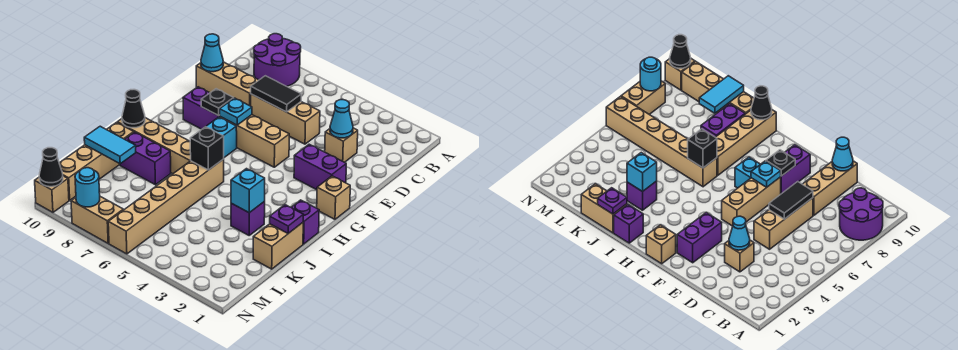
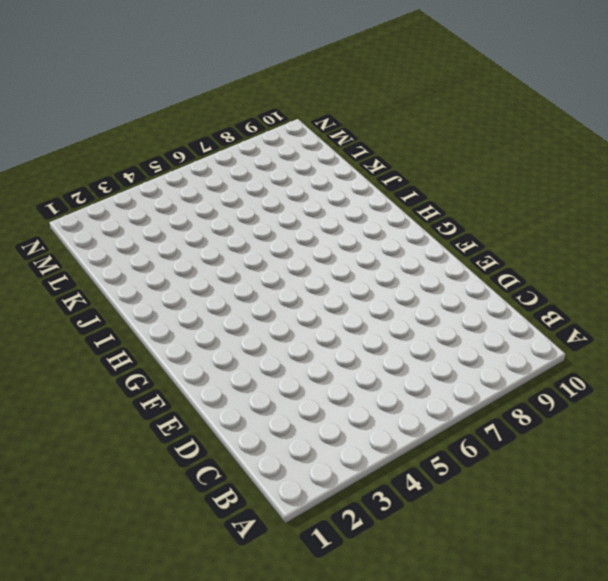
none -> purple round brick A8:B9 level 1
none -> tan brick D3 level 1
none -> tan brick D5:D7 level 1
none -> tan brick D8:D10 level 1

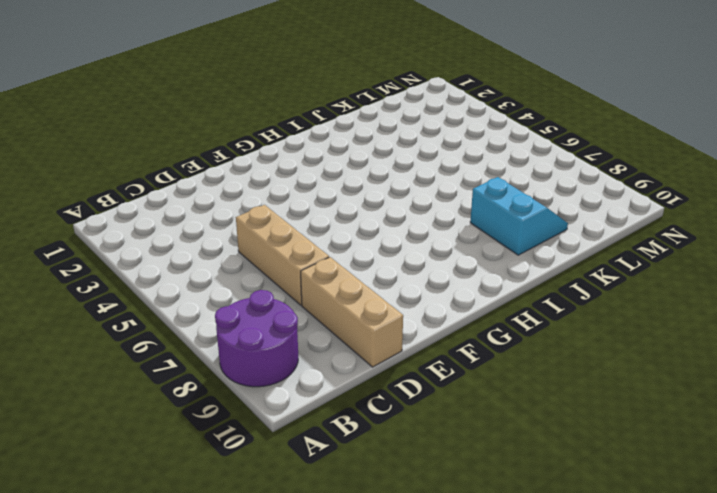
cyan slope J8:K9 level 1 top J -> purple brick J8:J9 level 1
none -> tan brick D3 level 1
none -> purple brick F2:F3 level 1
none -> tan brick F5:F7 level 1
none -> purple brick F8:F9 level 1

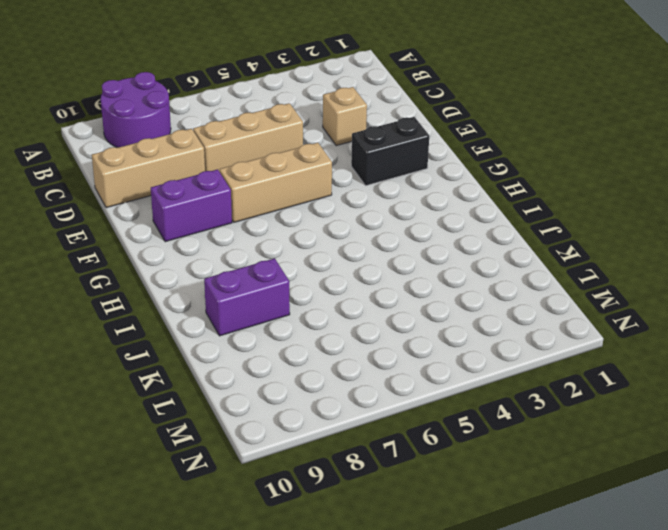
black brick F2:F3 level 1 -> purple brick F2:F3 level 1
none -> tan brick G1 level 1
none -> cyan brick G7 level 1
none -> purple brick I1 level 1
none -> tan brick I6:N6 level 1

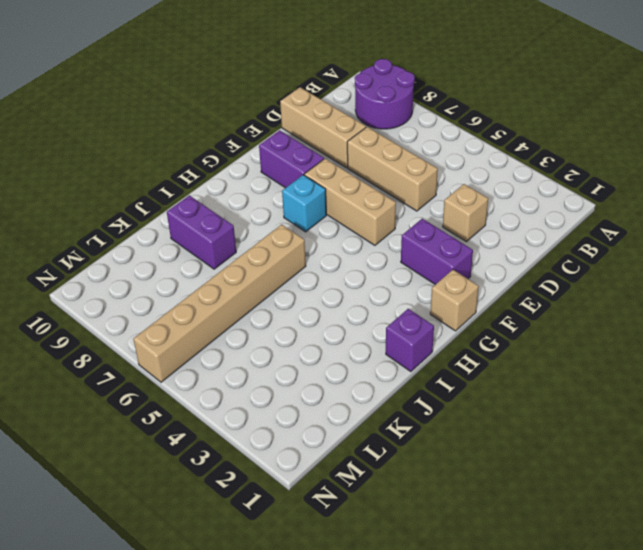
none -> tan brick I7:I10 level 1
none -> tan brick J1:K1 level 1
none -> purple brick J3 level 1
none -> tan brick J10:M10 level 1

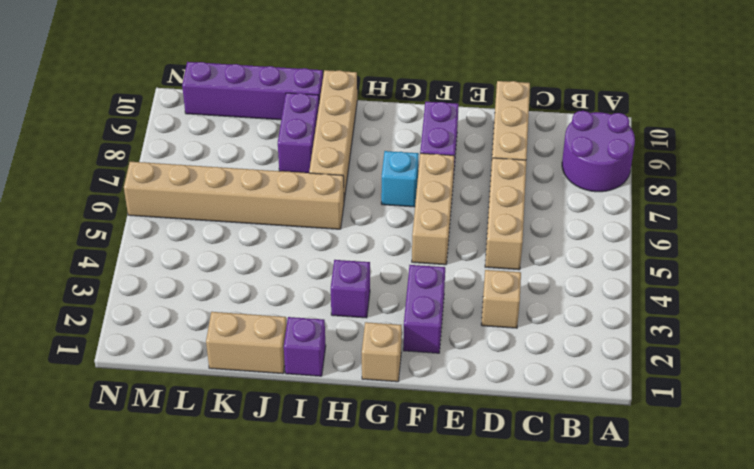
purple brick H3 level 1 -> purple brick J3 level 1
purple brick J10:M10 level 1 -> tan brick J10:M10 level 1
none -> tan brick N7:N8 level 1
none -> tan brick N10 level 1
none -> cyan cone D3 level 2
none -> black tile D6:D7 level 2

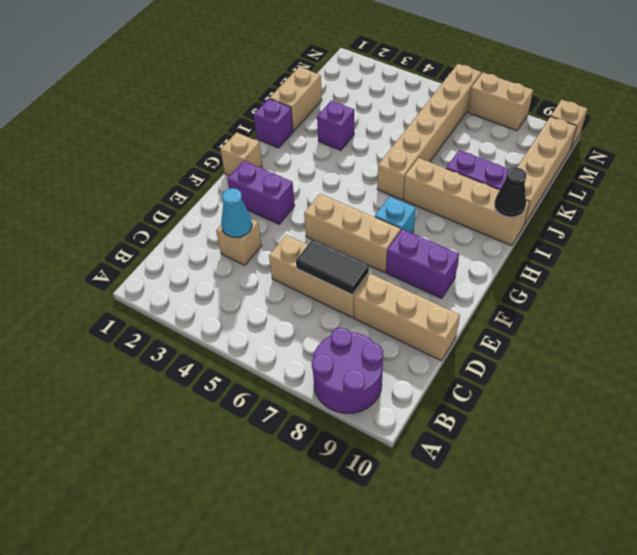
none -> cyan cone D10 level 2
none -> cyan plate F7 level 2
none -> black plate F8 level 2
none -> black brick I6 level 2

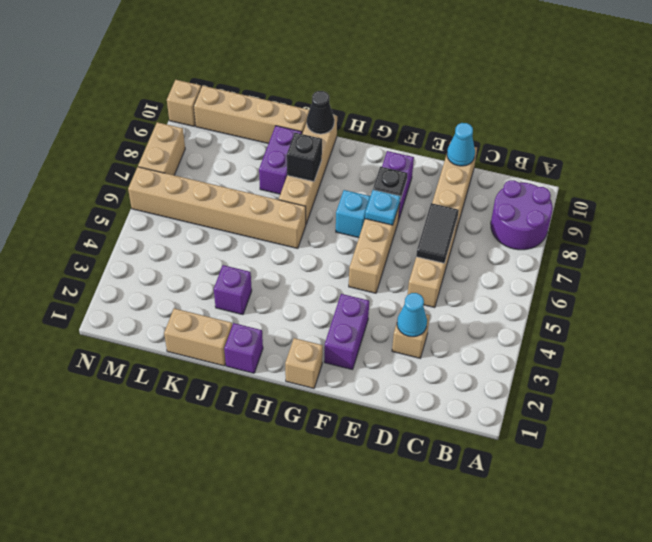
black brick I8 level 2 -> black brick I6 level 2
none -> purple plate J1 level 2
none -> cyan brick J3 level 2
none -> cyan tile K9:K10 level 2
none -> cyan round brick N8 level 2

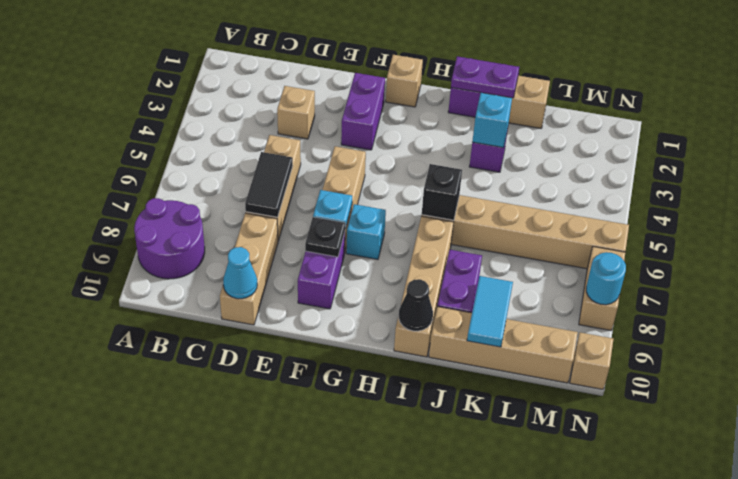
purple plate I1:J1 level 2 -> purple plate J1 level 2
none -> cyan cone D3 level 2
none -> black cone N10 level 2

